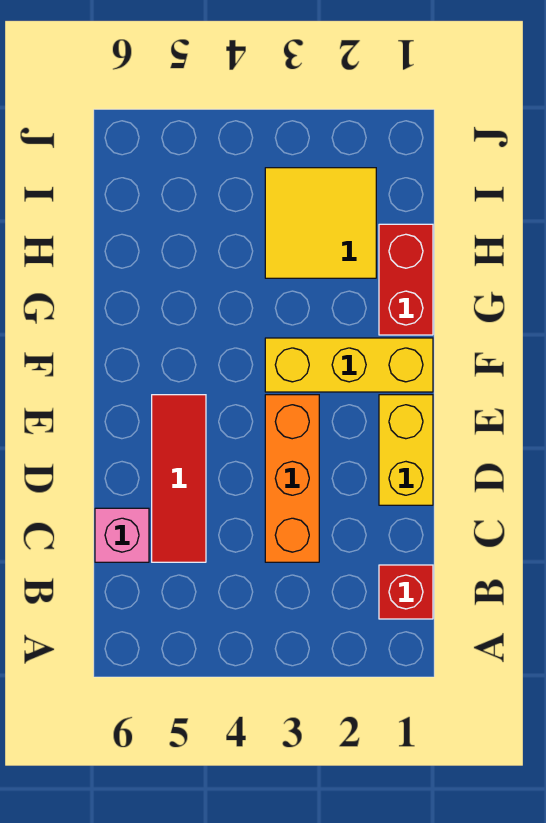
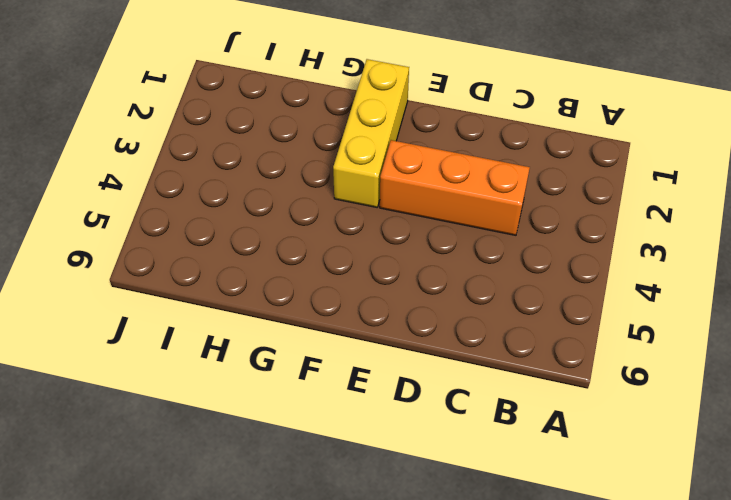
none -> red brick B1 level 1
none -> red tile C5:E5 level 1

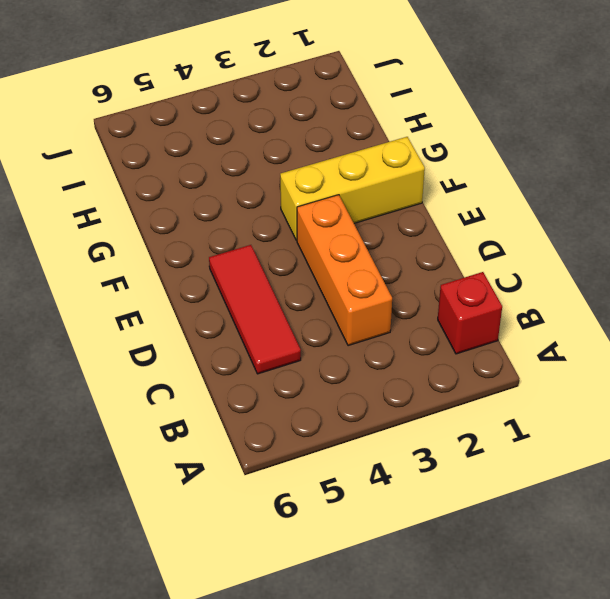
none -> pink brick C6 level 1
none -> yellow brick D1:E1 level 1

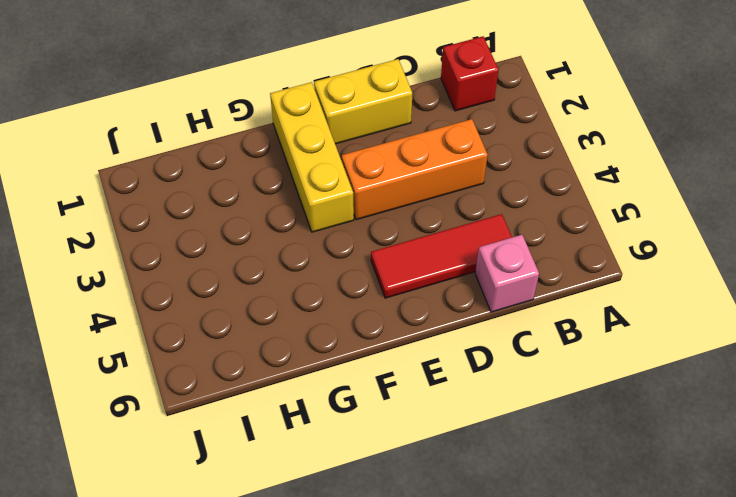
none -> red brick G1:H1 level 1
none -> yellow tile H2:I3 level 1

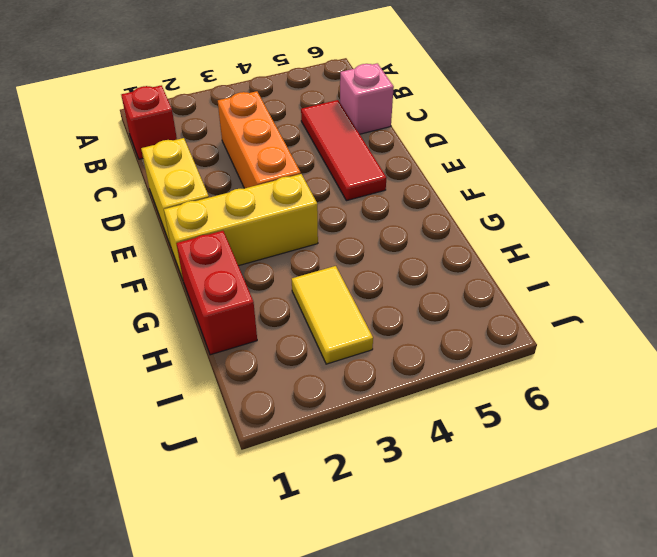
yellow tile H3:I3 level 1 -> yellow tile H2:I3 level 1

